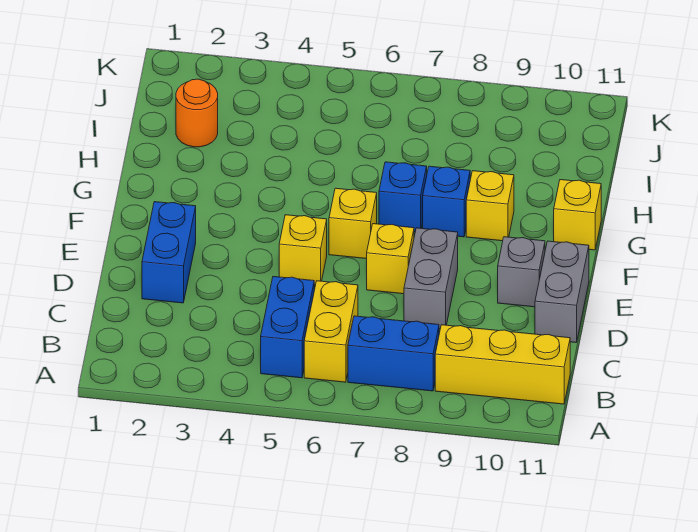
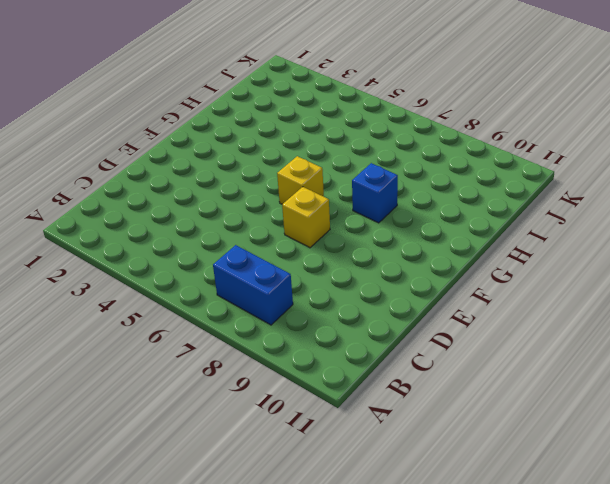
none -> blue brick B5:C5 level 1
none -> yellow brick B6:C6 level 1
none -> yellow brick B9:B11 level 1

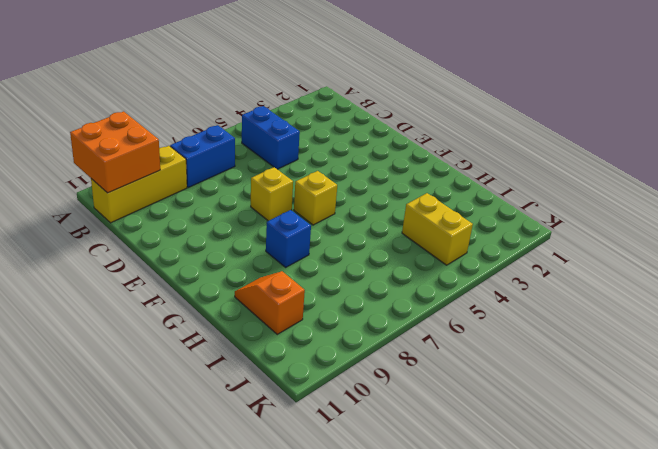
orange brick A10:B11 level 2 -> none
orange slope H10:I10 level 1 top I -> none
yellow brick I4:J4 level 1 -> yellow brick B6:C6 level 1
none -> blue brick D2:E2 level 1
none -> grey brick D8:E8 level 1
none -> grey brick D11:E11 level 1

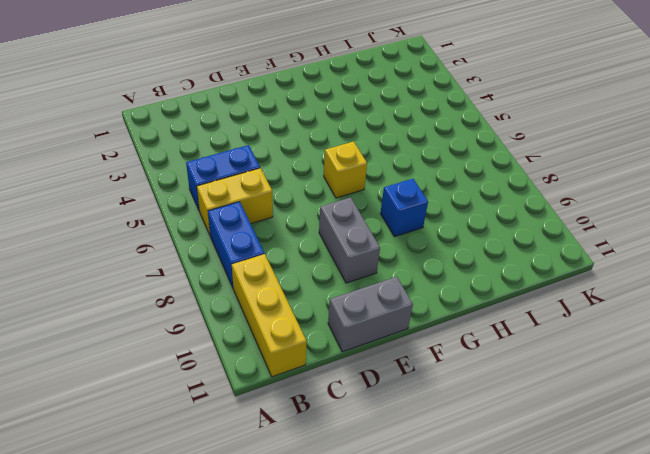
grey brick E8:E9 level 1 -> grey brick D8:E8 level 1
none -> blue brick D2:E2 level 1
none -> yellow brick E5 level 1
none -> yellow brick E7 level 1

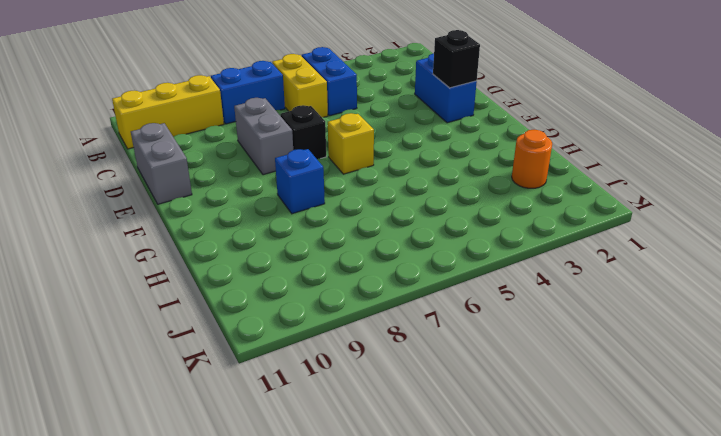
black brick E2 level 2 -> none
black brick E7 level 1 -> yellow brick E7 level 1
none -> yellow brick E5 level 1
none -> grey brick E10 level 1
none -> blue brick G7 level 1

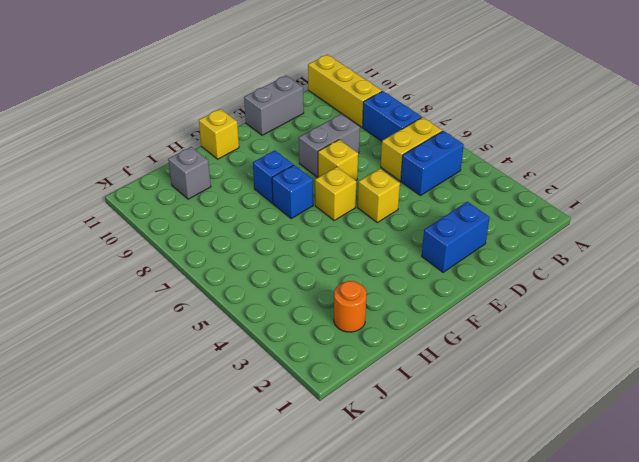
grey brick I10 level 1 -> grey brick E10 level 1
none -> yellow brick G9 level 1

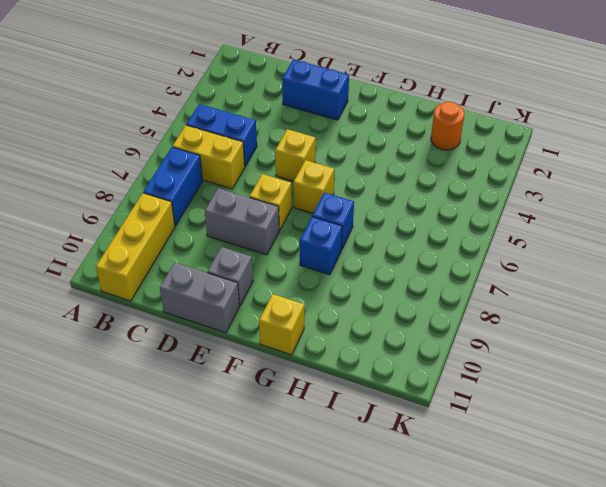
none -> yellow brick G9 level 1

